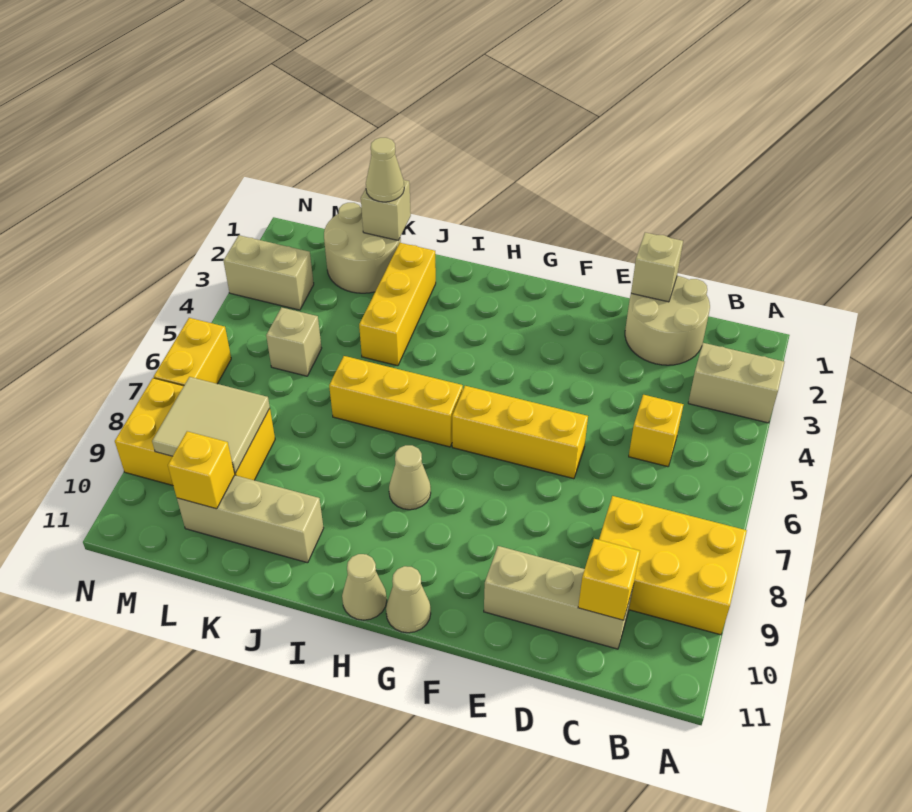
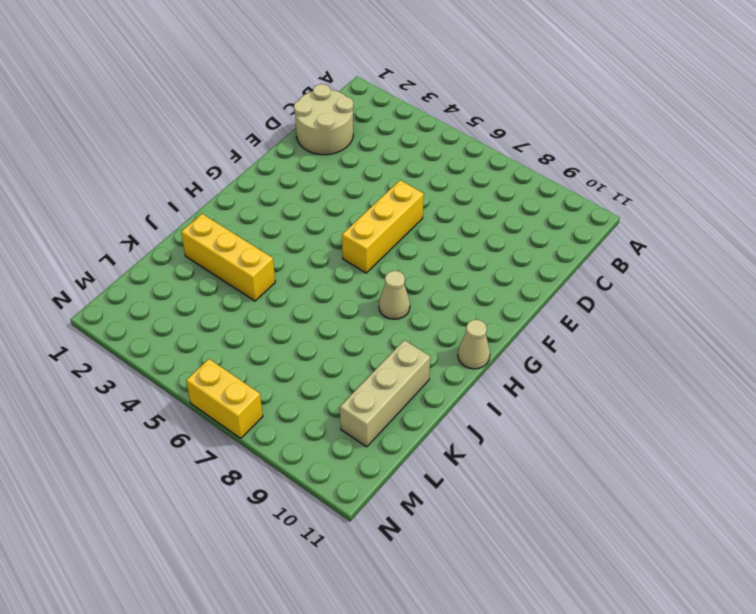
none -> tan brick A3:B3 level 1
none -> yellow brick A8:C9 level 1
none -> yellow brick C5 level 1

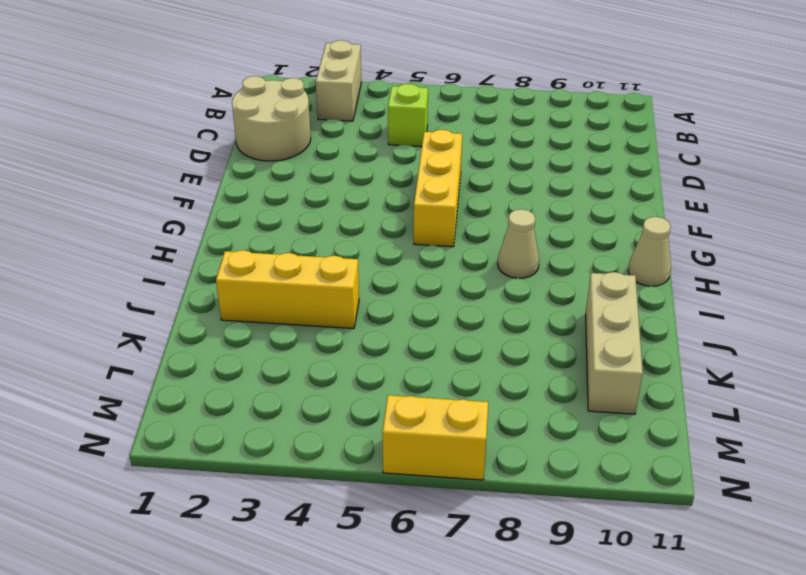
lime brick C5 level 1 -> yellow brick C5 level 1
none -> yellow brick A8:C9 level 1
none -> tan brick C10:E10 level 1
none -> tan cone G11 level 1

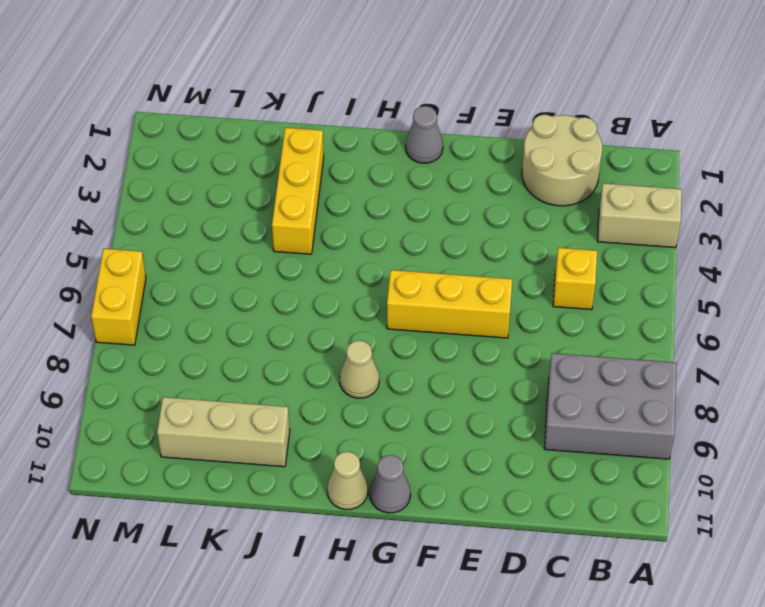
grey brick A8:C9 level 1 -> yellow brick A8:C9 level 1
grey cone G1 level 1 -> none
grey cone G11 level 1 -> tan cone G11 level 1
none -> tan brick C10:E10 level 1
none -> yellow brick H6:J6 level 1
none -> tan round brick K1:L2 level 1

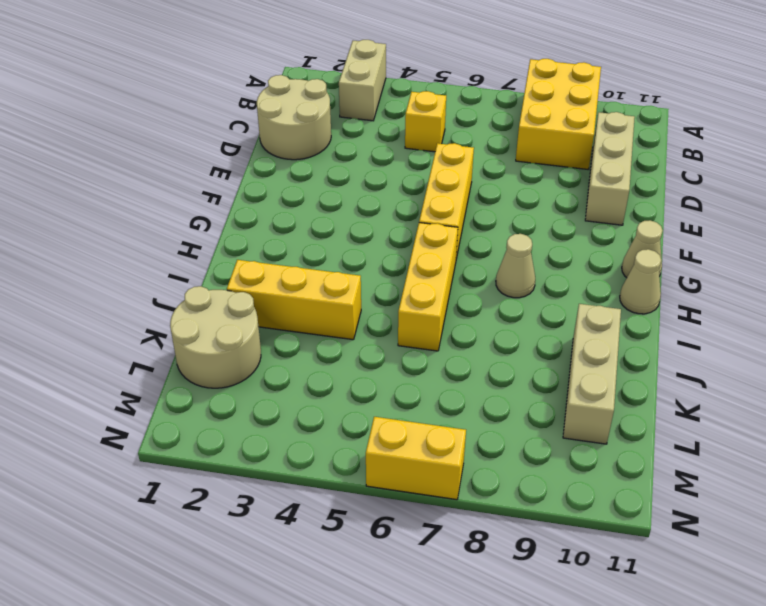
none -> tan brick L5 level 1
none -> yellow brick L8:N9 level 1
none -> tan brick M3:N3 level 1

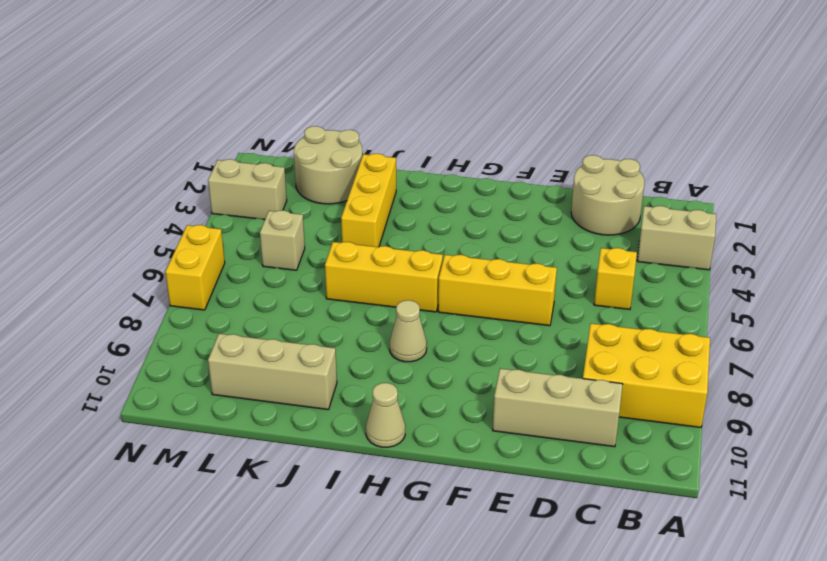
none -> tan cone G11 level 1
none -> yellow brick L8:N9 level 1
none -> yellow brick C10 level 2

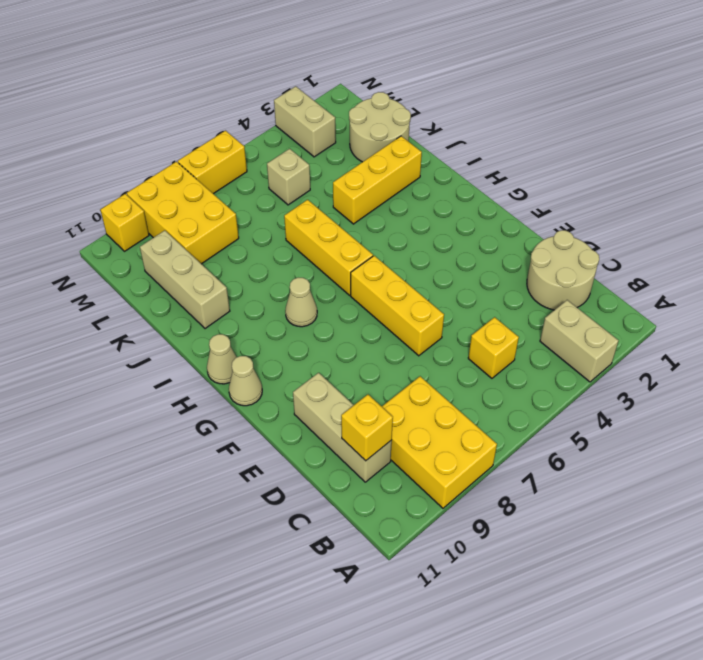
yellow brick N10 level 1 -> yellow brick L10 level 2
none -> tan brick D1 level 2
none -> tan brick K1 level 2
none -> tan tile L8:M9 level 2

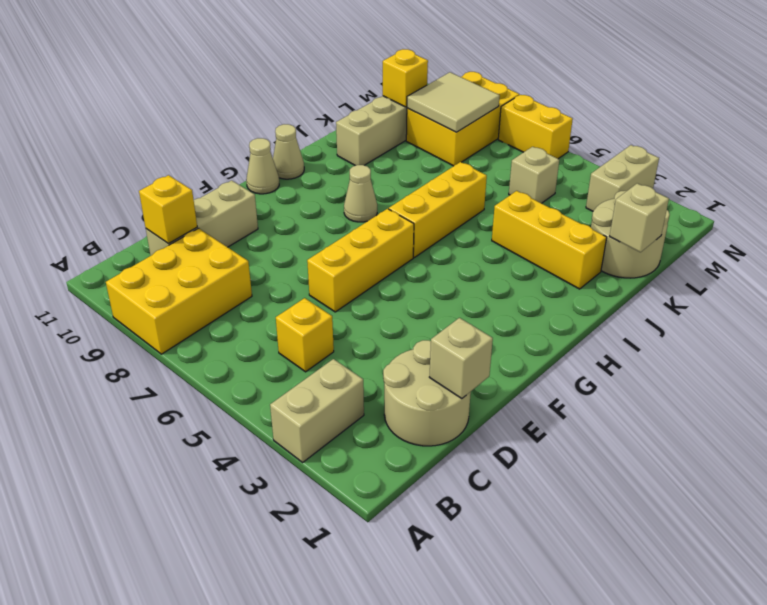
none -> tan cone K1 level 3

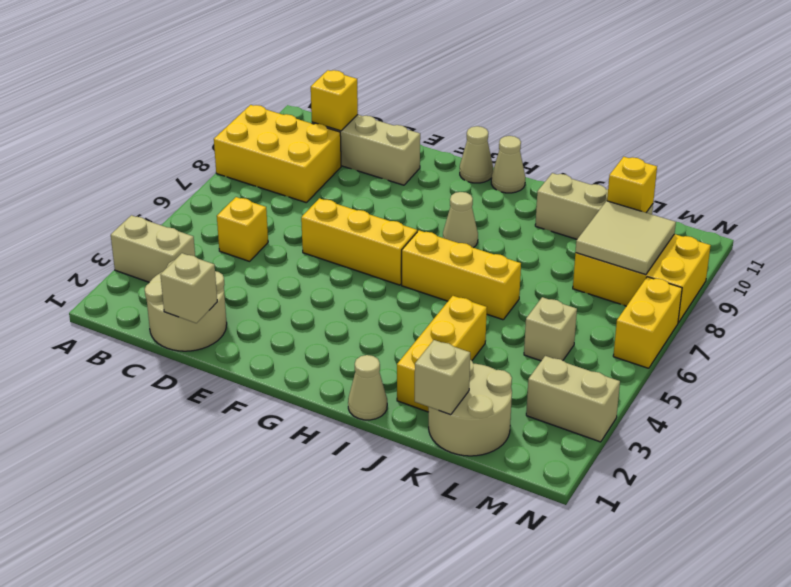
tan cone I1 level 1 -> tan cone K1 level 3

